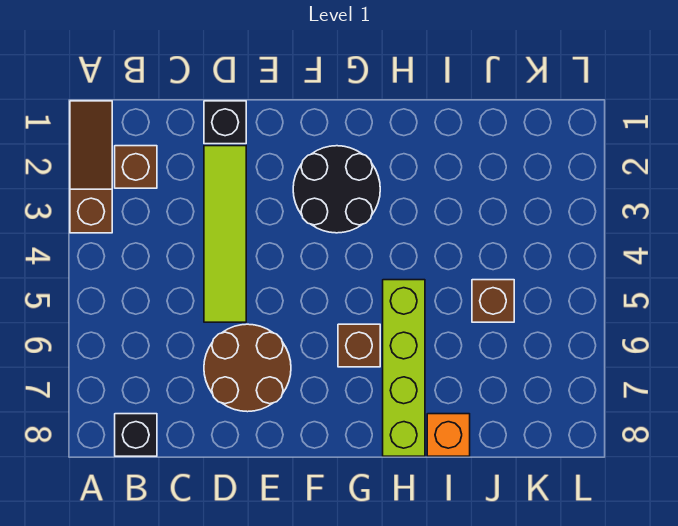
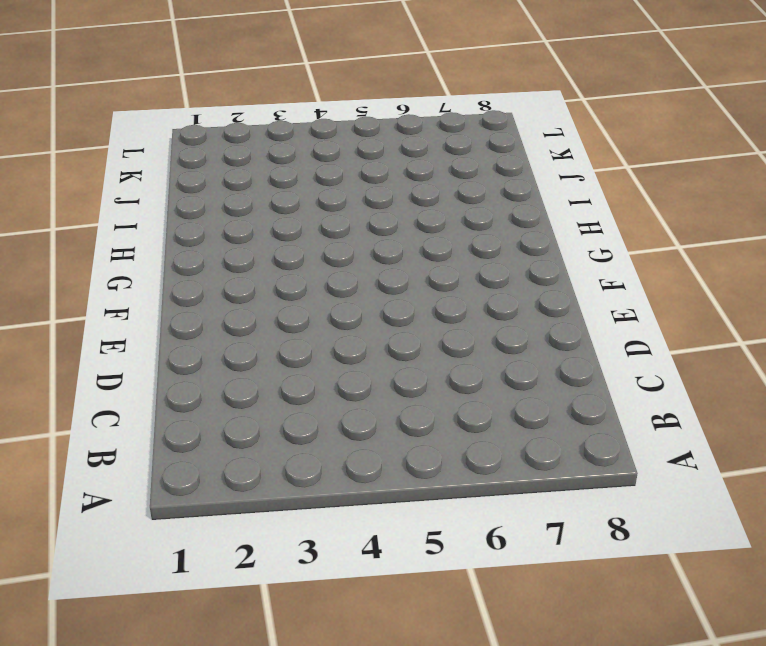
none -> brown slope A1:A3 level 1 top 3
none -> brown brick B2 level 1

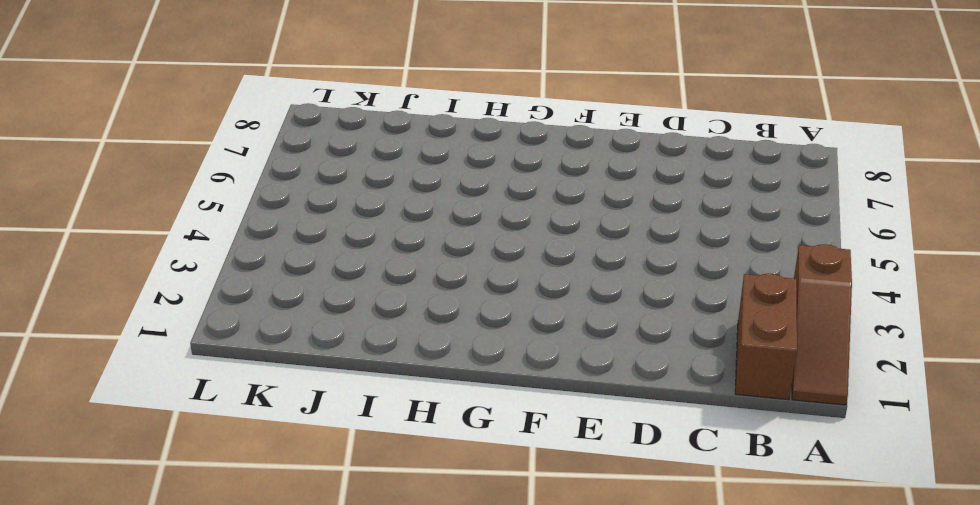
brown brick B1:B2 level 1 -> brown brick B2 level 1
none -> black brick B8 level 1
none -> black brick D1 level 1

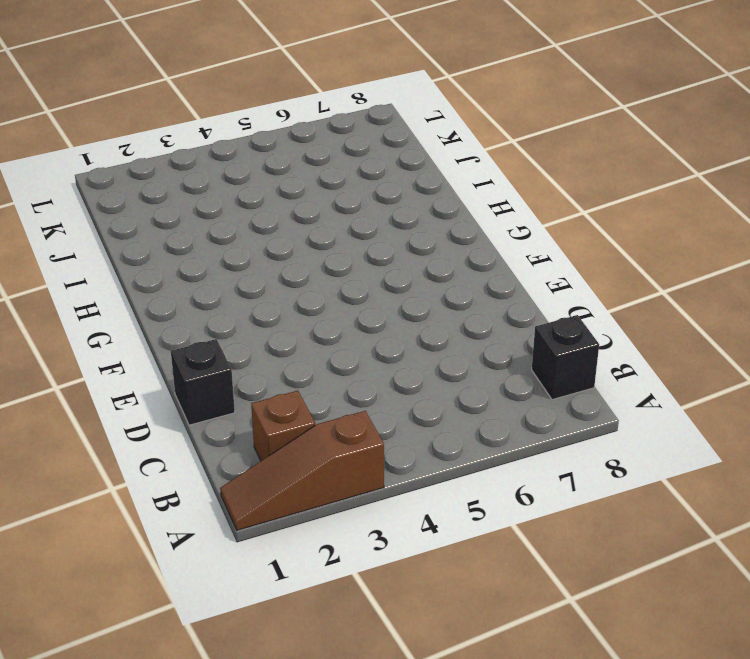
none -> lime tile D2:D5 level 1
none -> brown round brick D6:E7 level 1

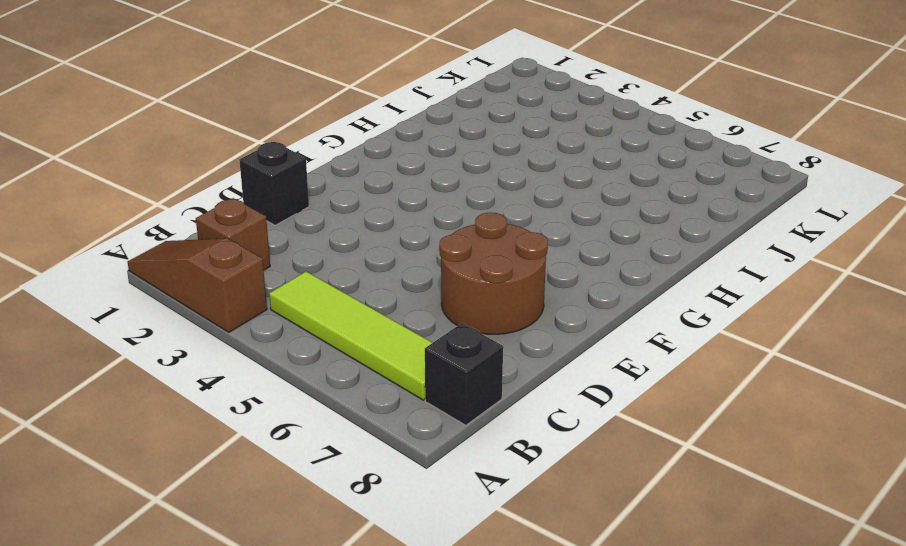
lime tile B4:B7 level 1 -> lime tile D2:D5 level 1
none -> black round brick F2:G3 level 1
none -> brown brick G6 level 1

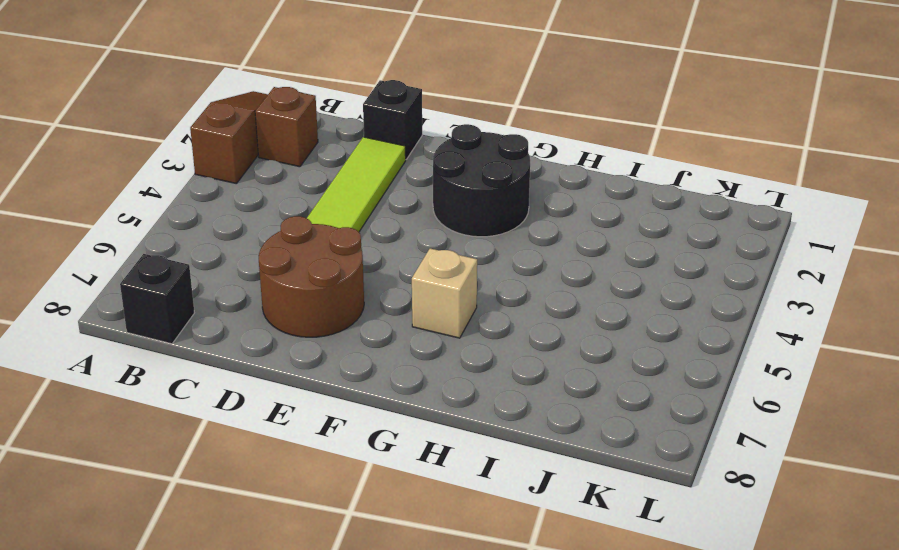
tan brick G6 level 1 -> brown brick G6 level 1
none -> lime brick H5:H8 level 1
none -> orange brick I8 level 1

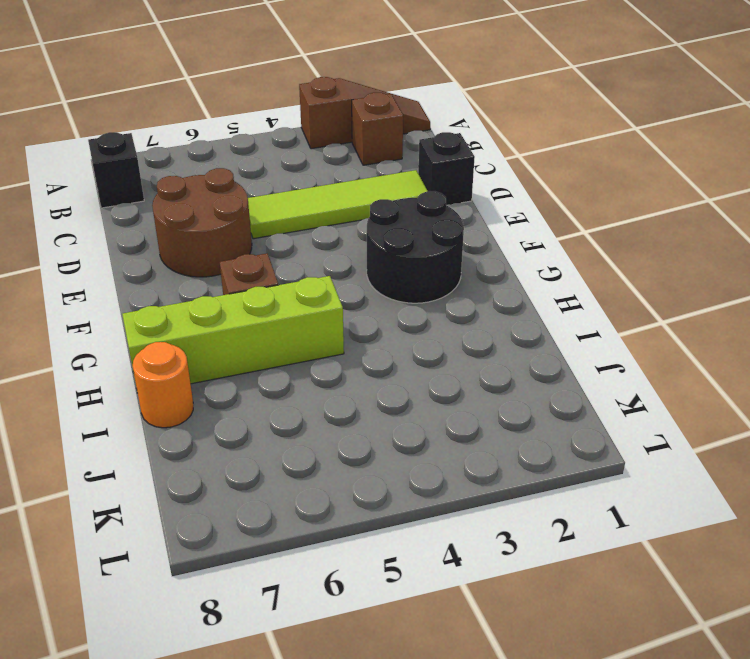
orange round brick I8 level 1 -> orange brick I8 level 1
none -> brown brick J5 level 1

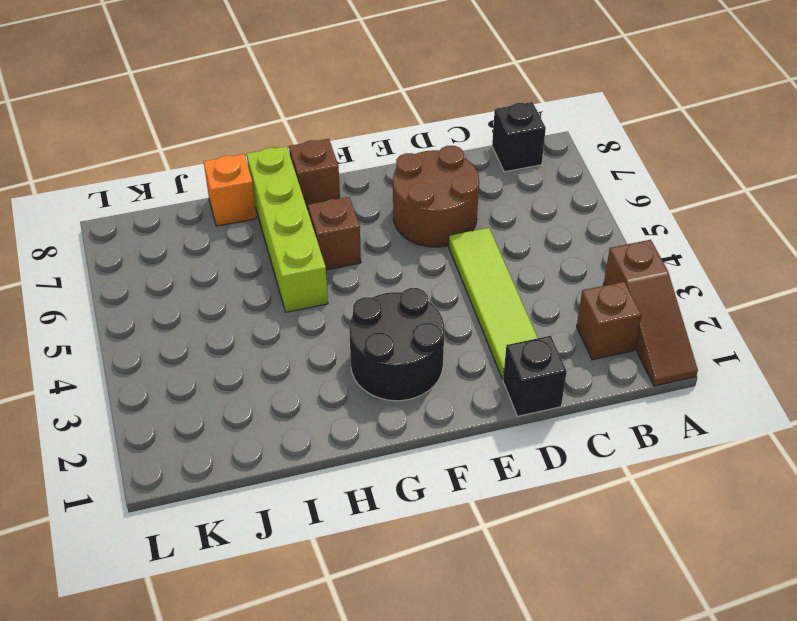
brown brick G8 level 1 -> brown brick J5 level 1

